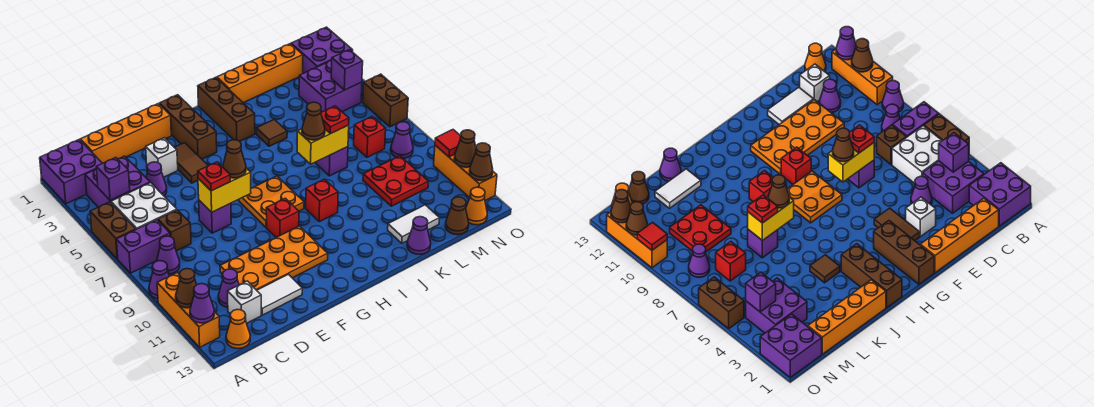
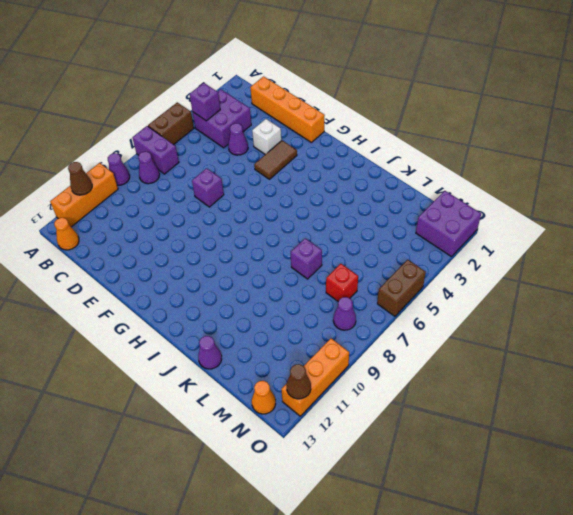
none -> purple brick A1:B2 level 1
none -> white brick B5:C6 level 1
none -> brown brick C7 level 1
none -> purple cone C11 level 1

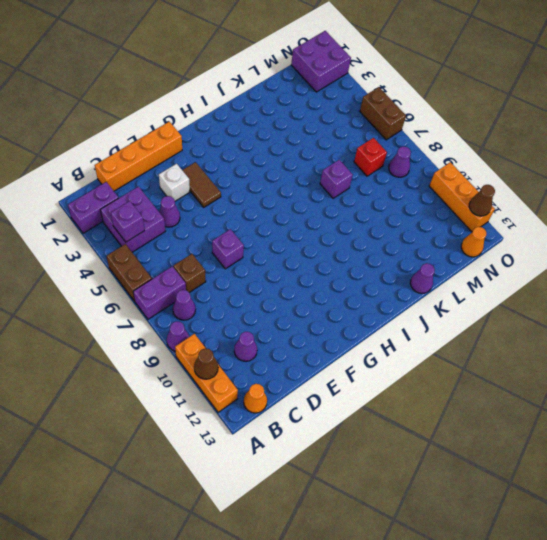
purple brick A2:B2 level 1 -> purple brick A1:B2 level 1
none -> white brick B5:C6 level 1
none -> white brick C12 level 1
none -> orange plate D10:G11 level 1
none -> white tile D12:E12 level 1

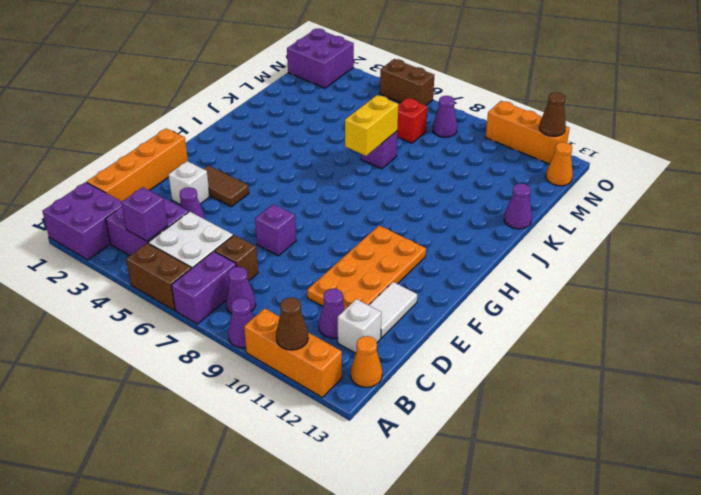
none -> brown brick G1:G3 level 1
none -> orange plate G7:H8 level 1
none -> red brick G9 level 1
none -> brown brick I1:I3 level 1

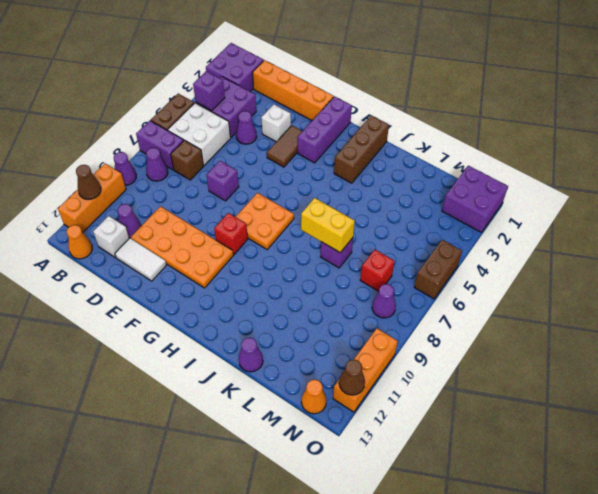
purple brick G1:G3 level 1 -> brown brick G1:G3 level 1
none -> red brick I9 level 1
none -> orange brick J1:M1 level 1
none -> brown tile J4 level 1
none -> white tile K12:L12 level 1

